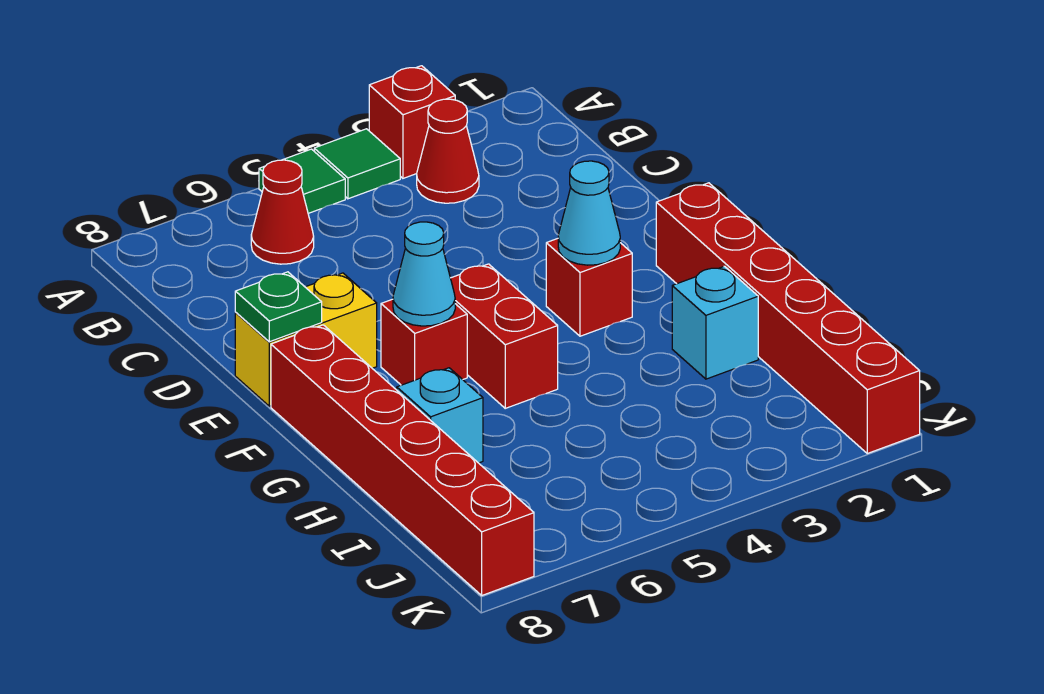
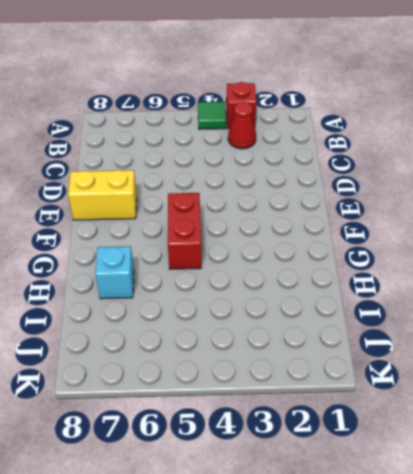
none -> green tile A5 level 1
none -> red cone B6 level 1
none -> red brick F1:K1 level 1

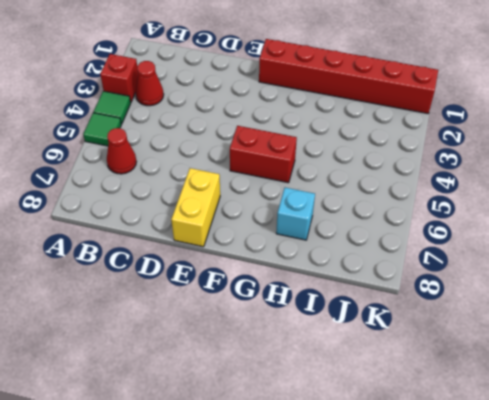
none -> red brick F3 level 1
none -> red brick F6 level 1
none -> red brick F8:K8 level 1

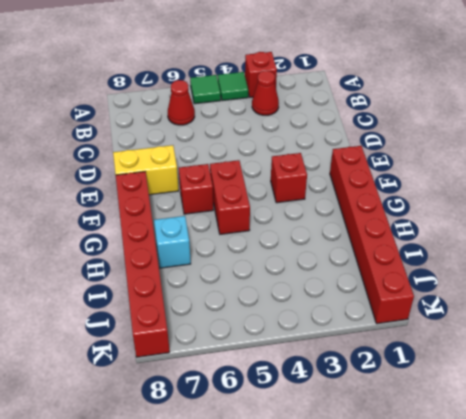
none -> cyan brick H2 level 1
none -> green plate E8 level 2
none -> cyan cone F3 level 2

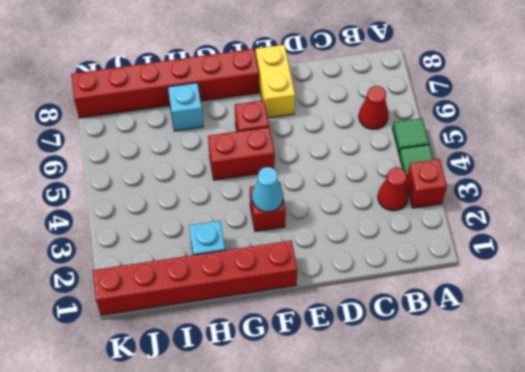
none -> green plate E8 level 2
none -> cyan cone F6 level 2

